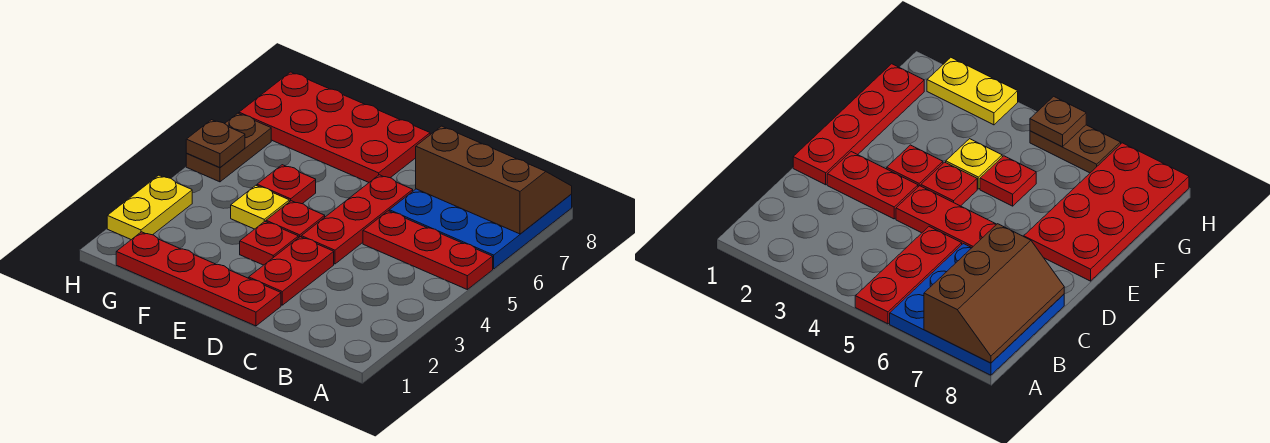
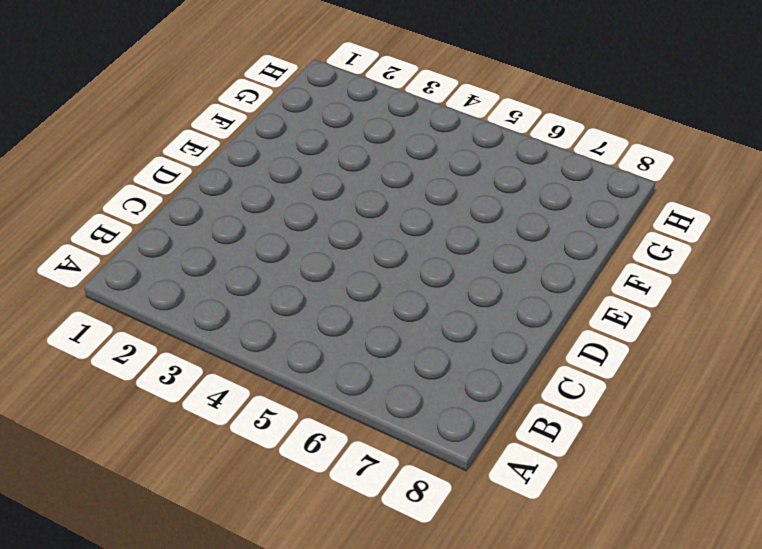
none -> red plate A5:C5 level 1
none -> blue plate A6:C8 level 1
none -> red plate D1:G1 level 1

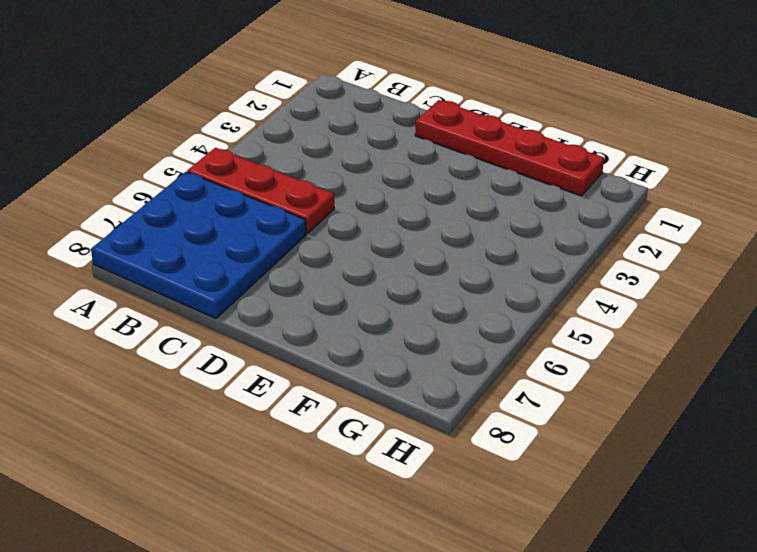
none -> red plate D2:D3 level 1
none -> red plate D4:D6 level 1
none -> red plate E3 level 1

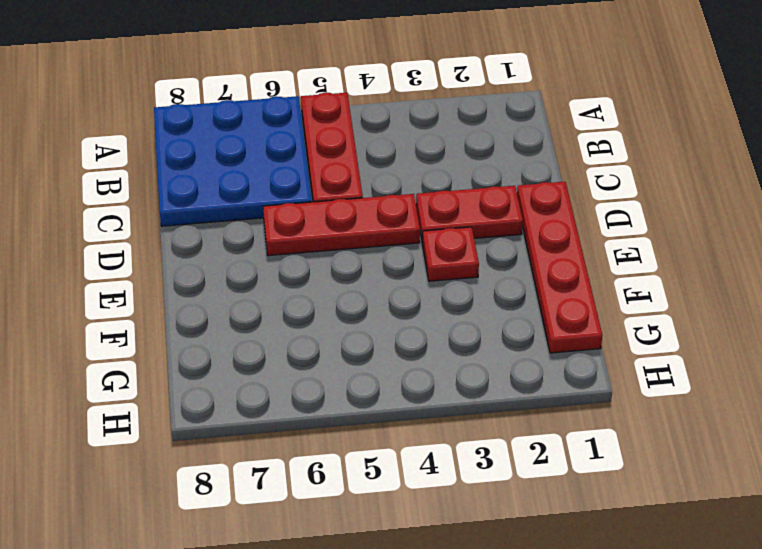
none -> red plate E4 level 1
none -> red plate E7:H8 level 1
none -> yellow plate F4 level 1

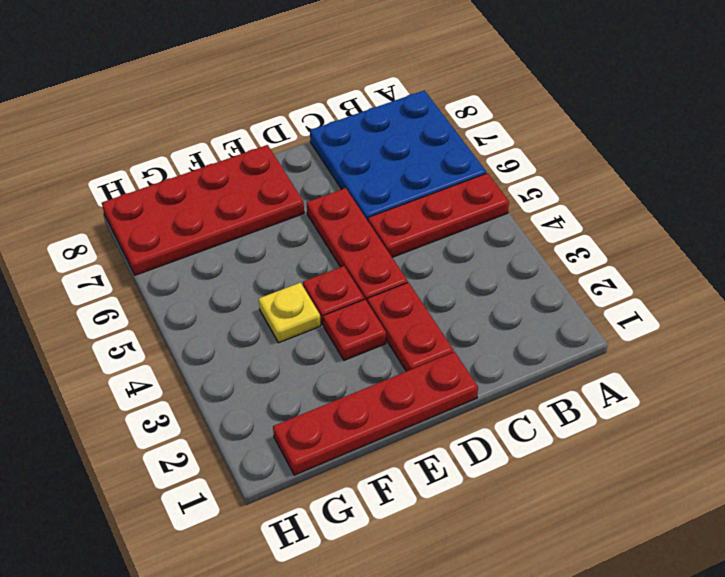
none -> red plate F5 level 1
none -> yellow plate H2:H3 level 1
none -> brown plate H5:H6 level 1

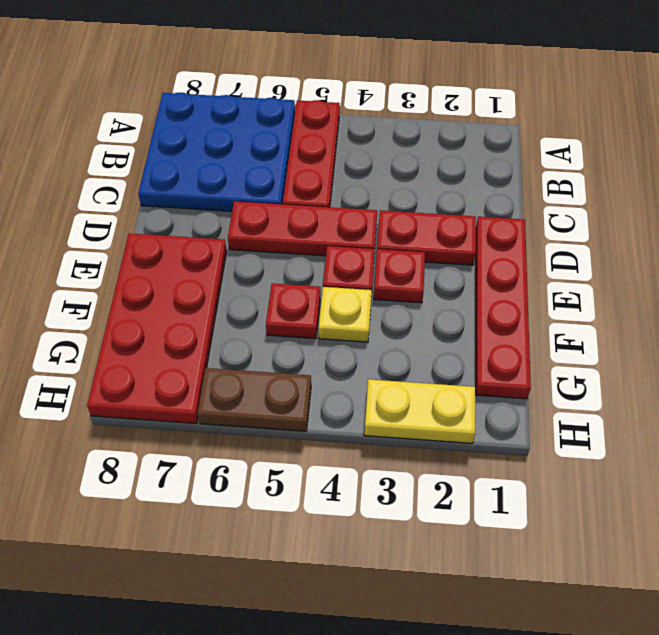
none -> brown slope A7:C8 level 2 top 7
none -> brown plate H5 level 2

